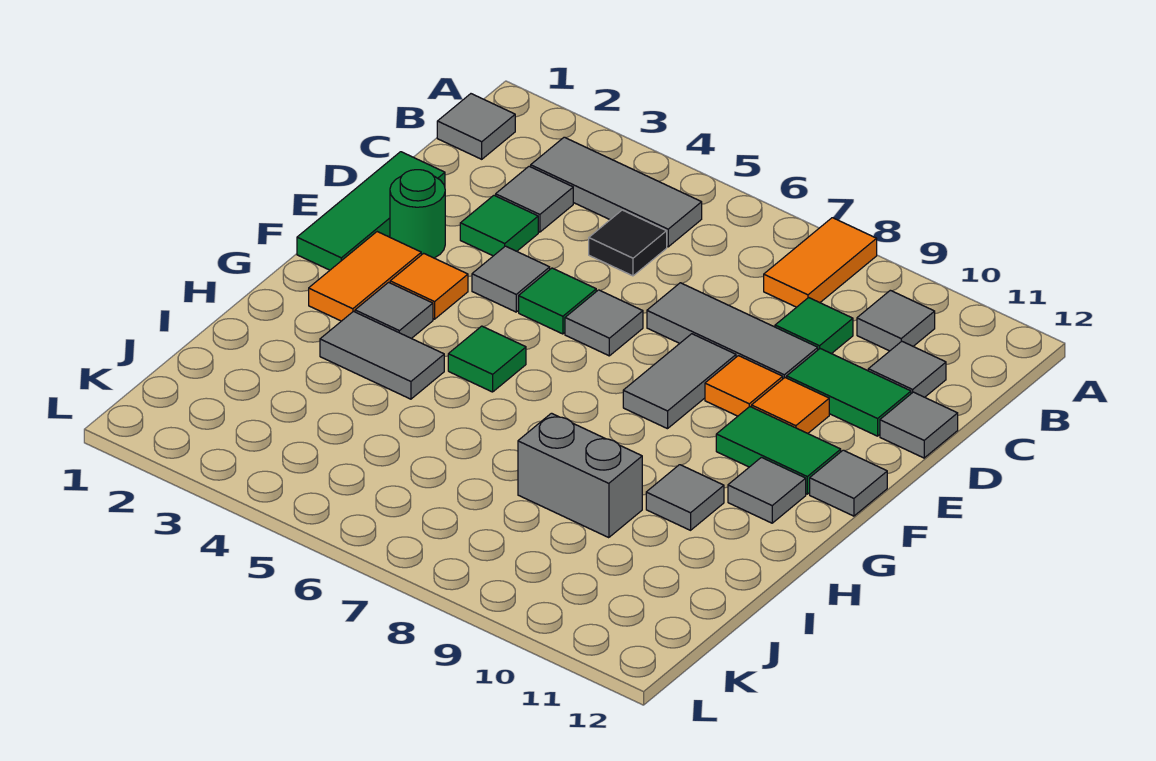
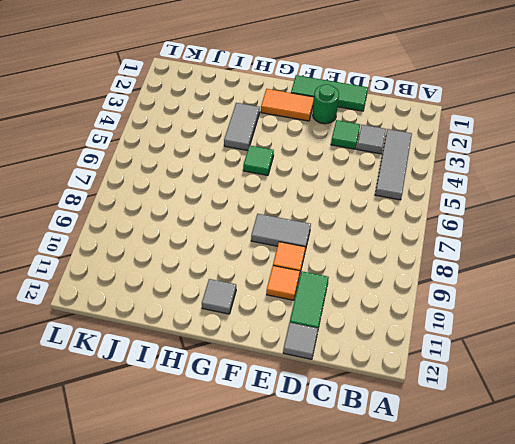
none -> orange tile A8:B8 level 1
none -> grey tile B1 level 1
none -> grey tile B10 level 1
none -> black tile C5 level 1

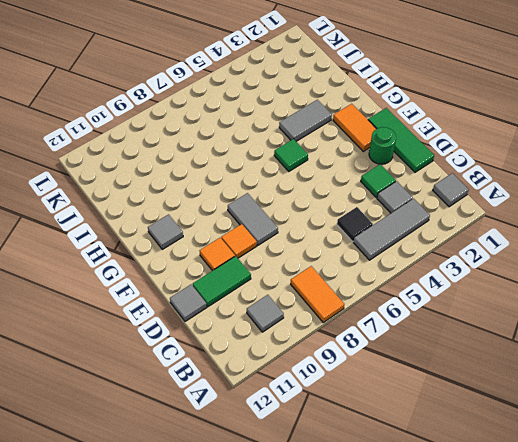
none -> green tile C9 level 1
none -> grey tile C11 level 1
none -> grey tile D7:D9 level 1
none -> grey tile E4 level 1

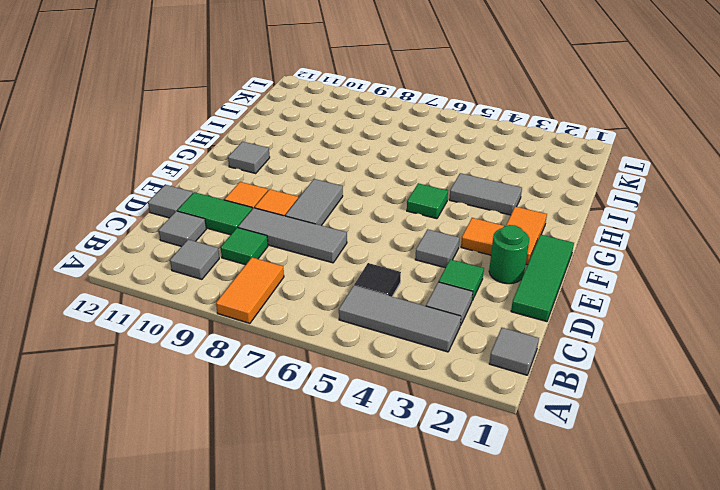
none -> green tile E5 level 1
none -> grey tile E6 level 1
none -> green tile F10:F11 level 1
none -> grey tile F12 level 1

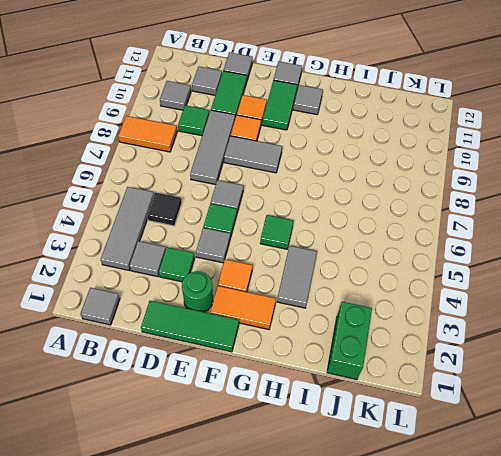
green brick J1:J2 level 1 -> none
none -> grey tile G3 level 1
none -> grey tile H10 level 1
none -> grey brick I8:I9 level 1

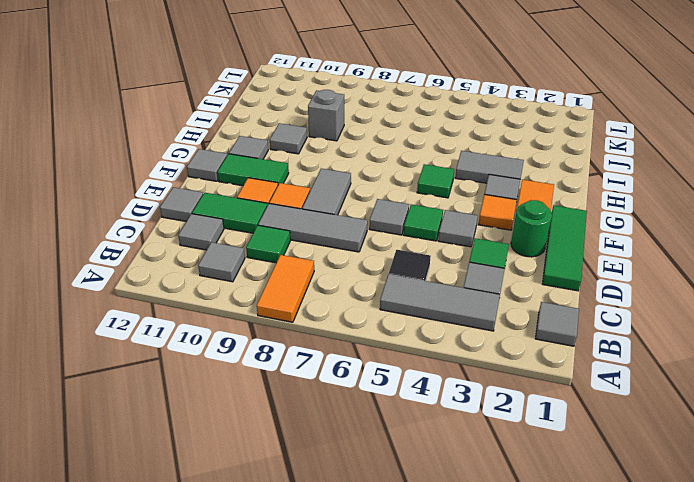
grey brick I9 level 1 -> grey brick I8:I9 level 1

